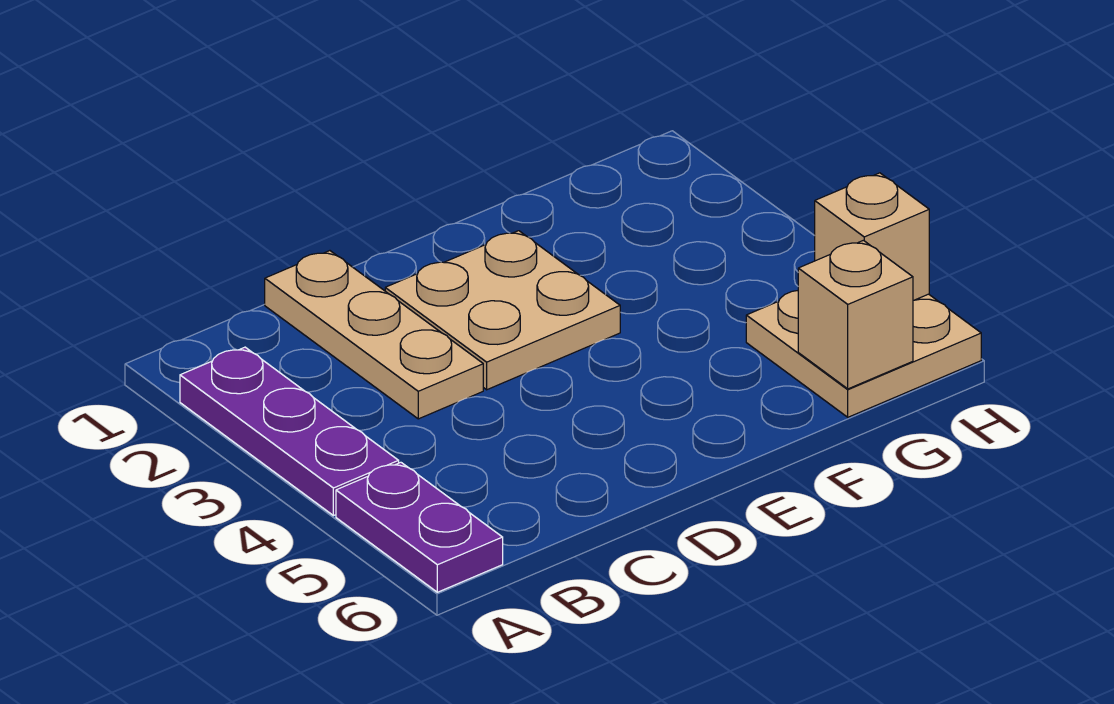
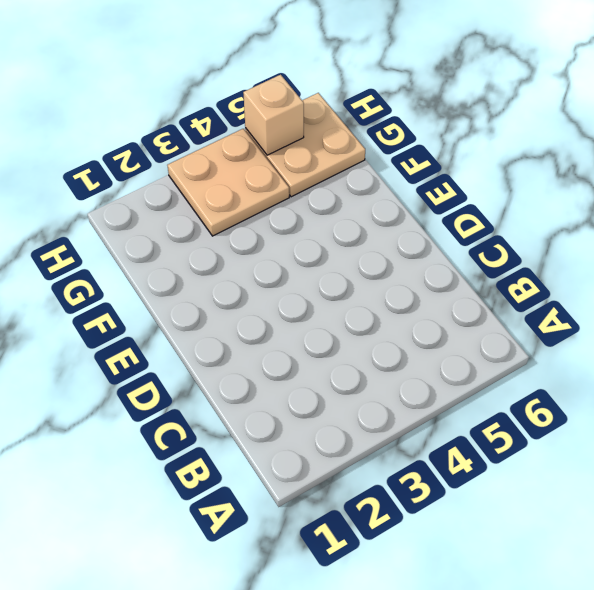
tan plate G3:H4 level 1 -> tan plate D2:E3 level 1
none -> purple plate A2:A4 level 1
none -> purple plate A5:A6 level 1

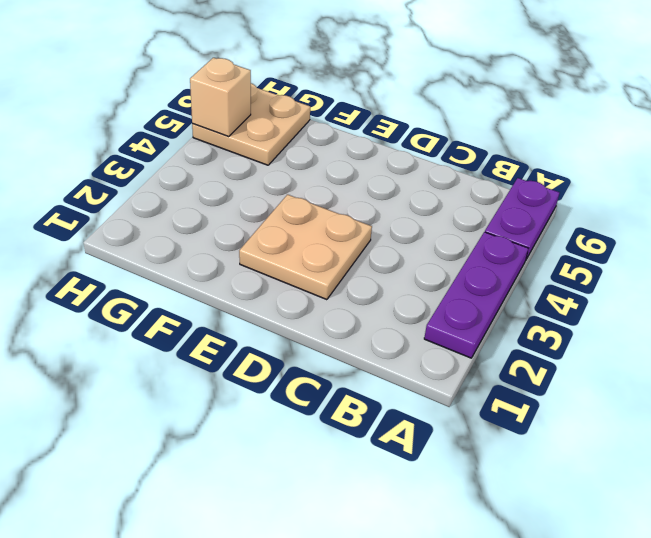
none -> tan plate C1:C3 level 1
none -> tan brick G6 level 2

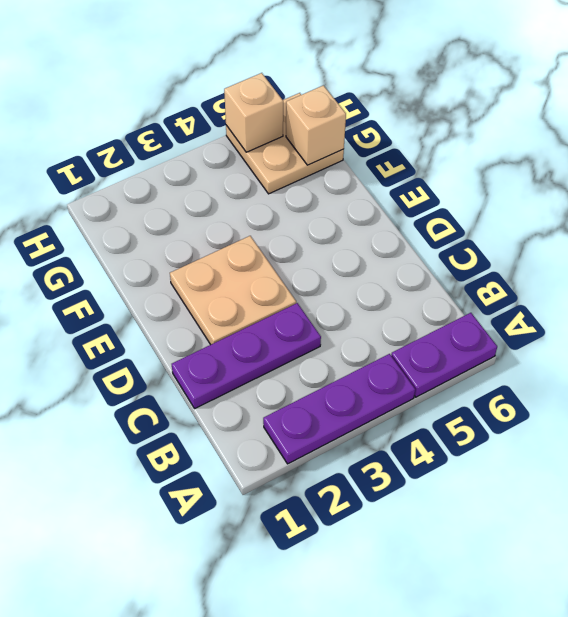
purple plate C1:C3 level 1 -> tan plate C1:C3 level 1

